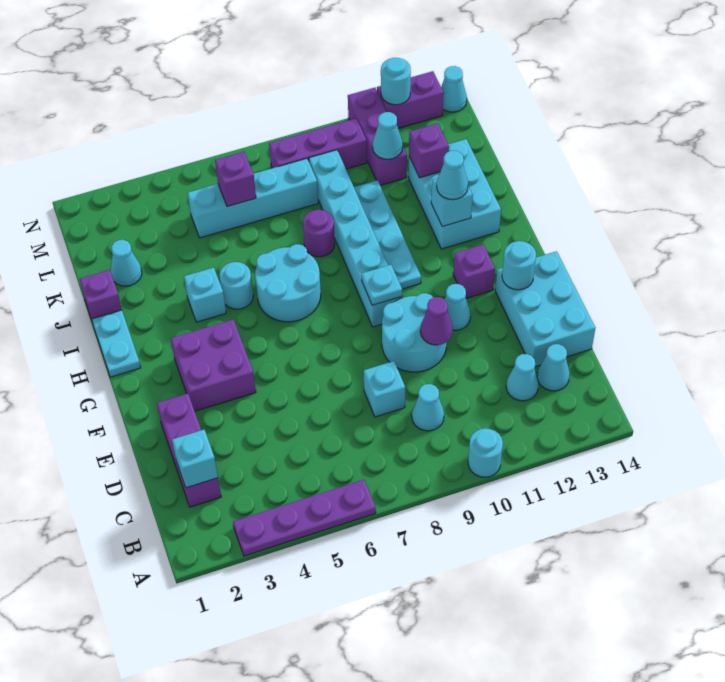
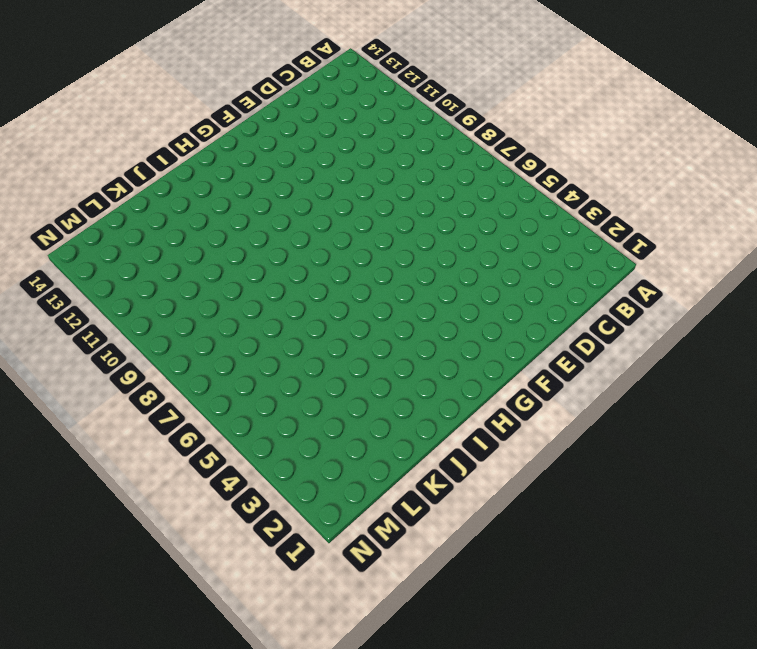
none -> purple plate A3:A6 level 1
none -> cyan round brick A10 level 1
none -> purple brick C2:E2 level 1
none -> cyan cone C9 level 1

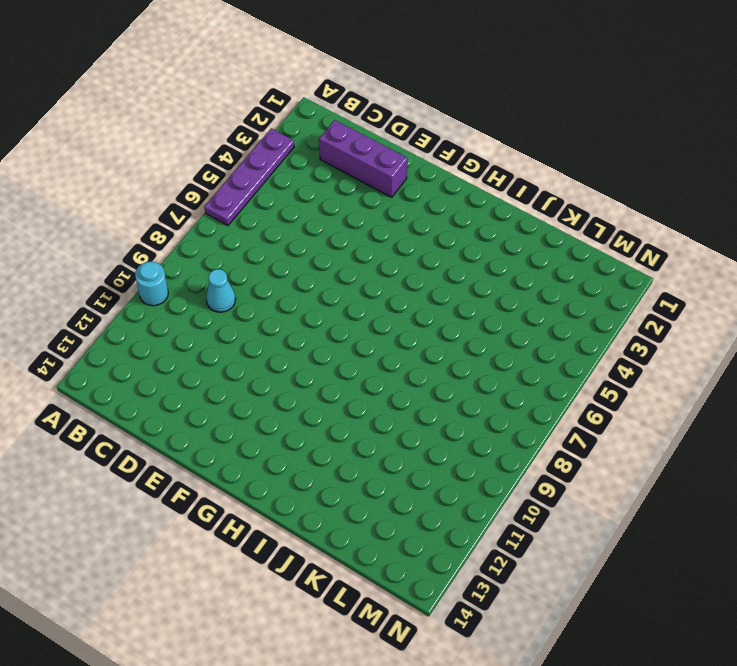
none -> cyan cone C12 level 1
none -> cyan cone C13 level 1
none -> cyan brick D8 level 1
none -> cyan brick D13:F14 level 1

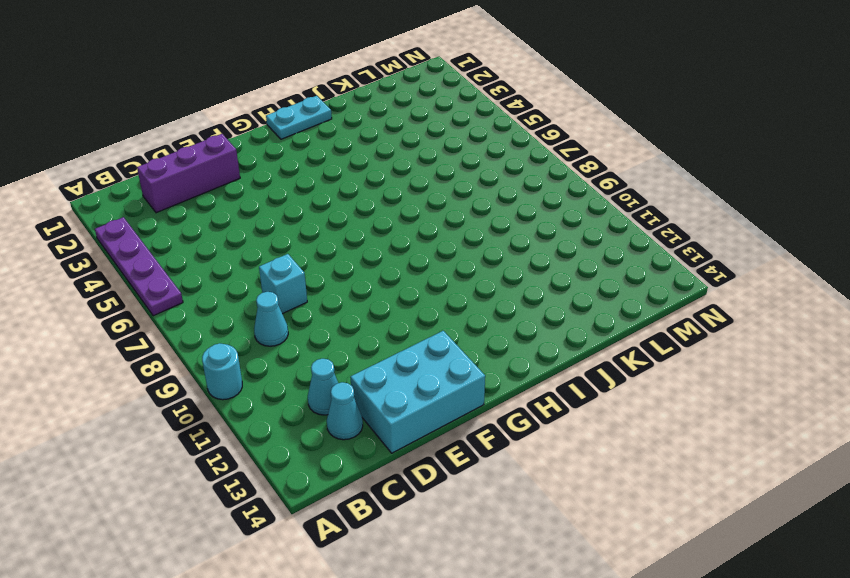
none -> cyan round brick E9:F10 level 1
none -> purple brick F3:G4 level 1
none -> cyan cone F11 level 1
none -> cyan brick G9:L9 level 1

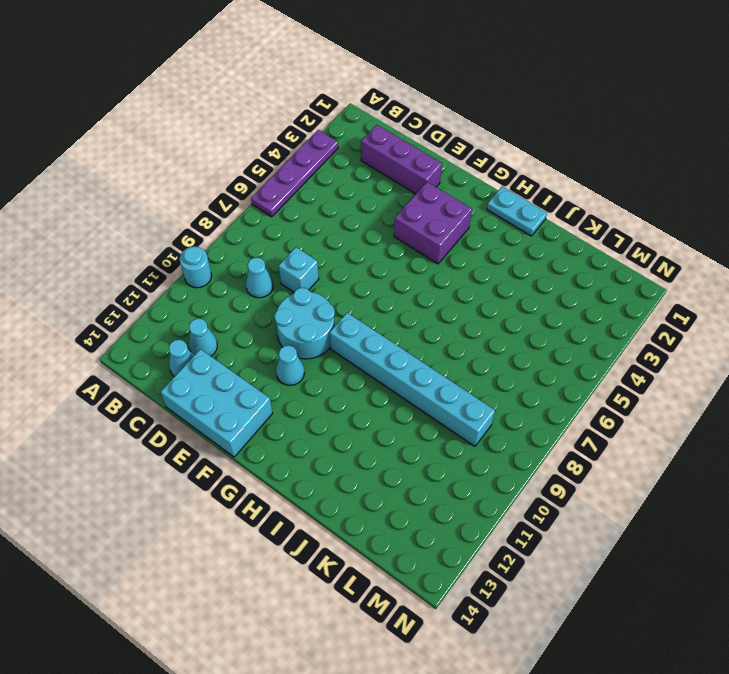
none -> purple brick G12 level 1
none -> cyan round brick H6:I7 level 1
none -> cyan plate H10:K10 level 1
none -> cyan brick I4 level 1

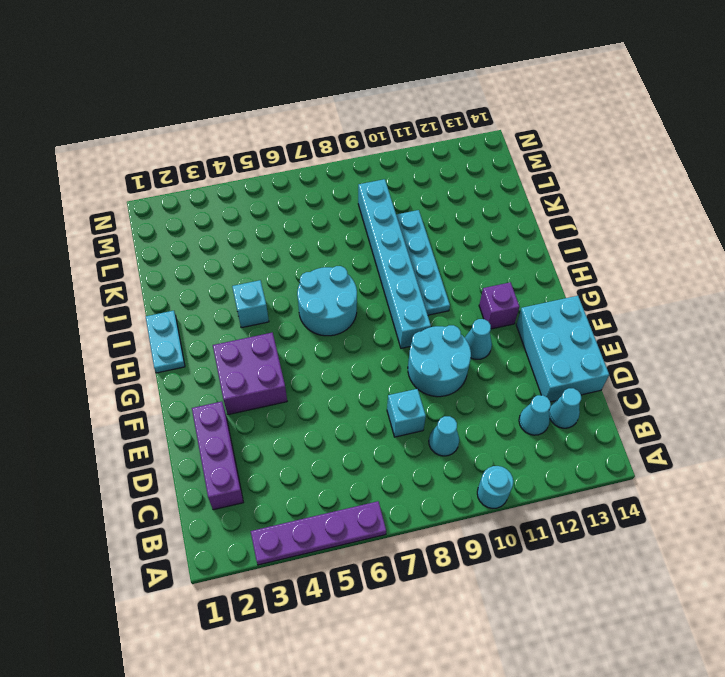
none -> cyan round brick I5 level 1
none -> cyan brick I12:K13 level 1
none -> purple brick J1 level 1
none -> purple round brick J8 level 1

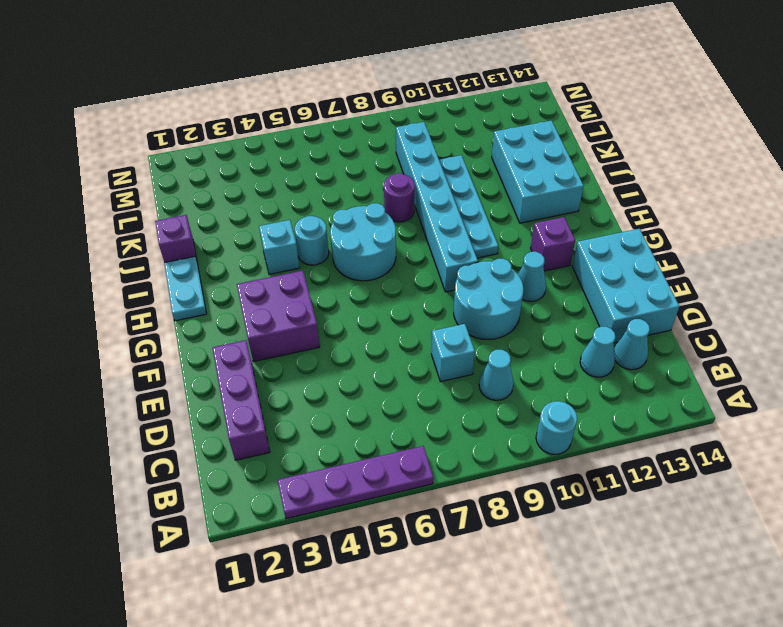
none -> cyan cone K2 level 1
none -> cyan brick L5:L8 level 1
none -> purple brick L11:N11 level 1
none -> purple brick M8:M10 level 1

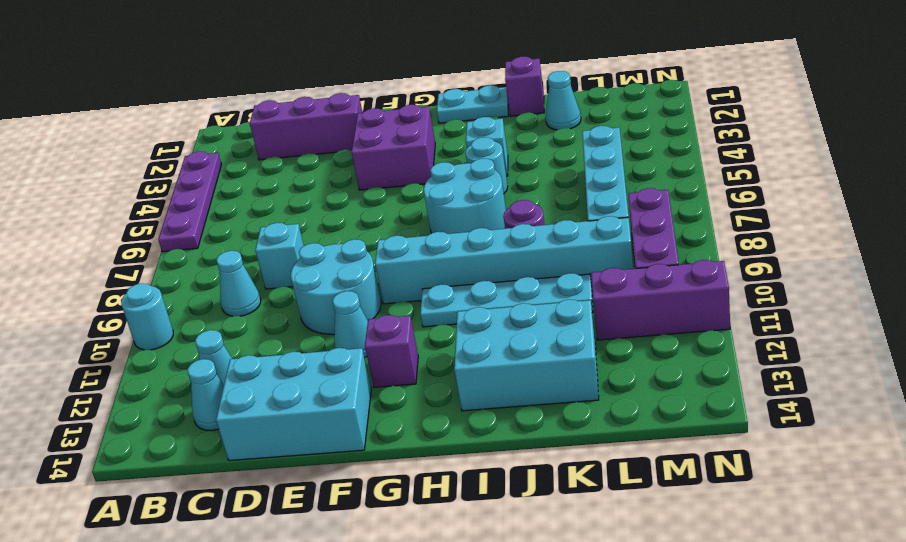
none -> purple brick N12:N13 level 1
none -> cyan cone N14 level 1
none -> cyan brick C2 level 2
none -> purple cone E10 level 2

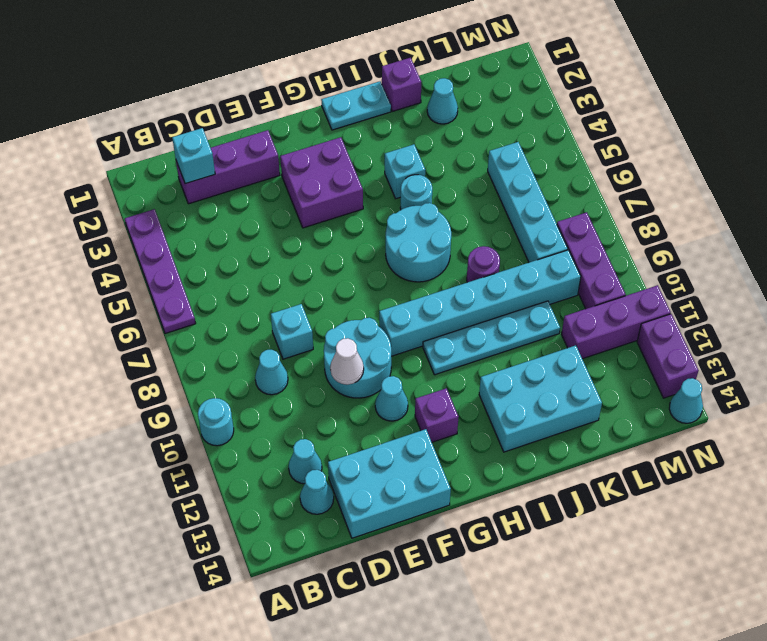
white cone E10 level 2 -> purple cone E10 level 2
none -> cyan round brick F13 level 2
none -> cyan plate G9 level 2
none -> cyan brick I12 level 2
none -> purple brick K12 level 2

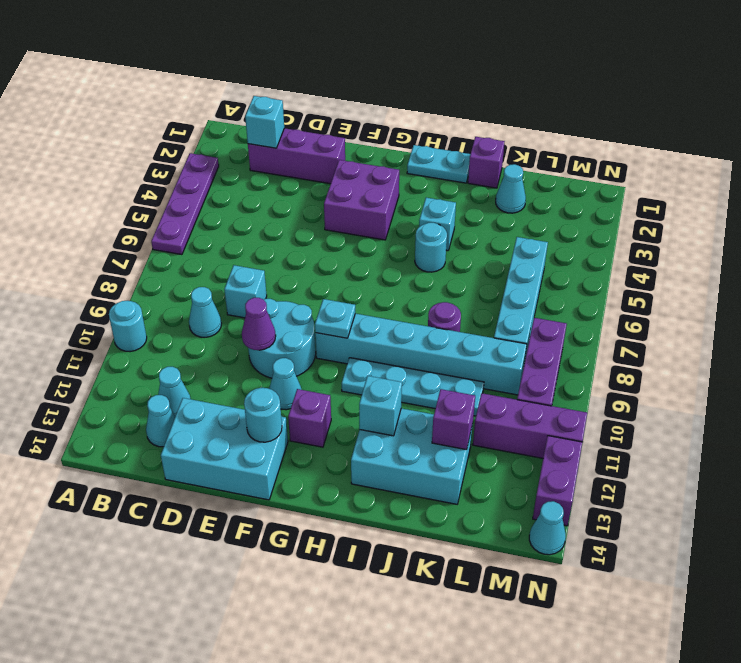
none -> cyan round brick H6:I7 level 1
none -> purple brick L6 level 2
none -> cyan cone L11 level 2
none -> cyan round brick N12 level 2

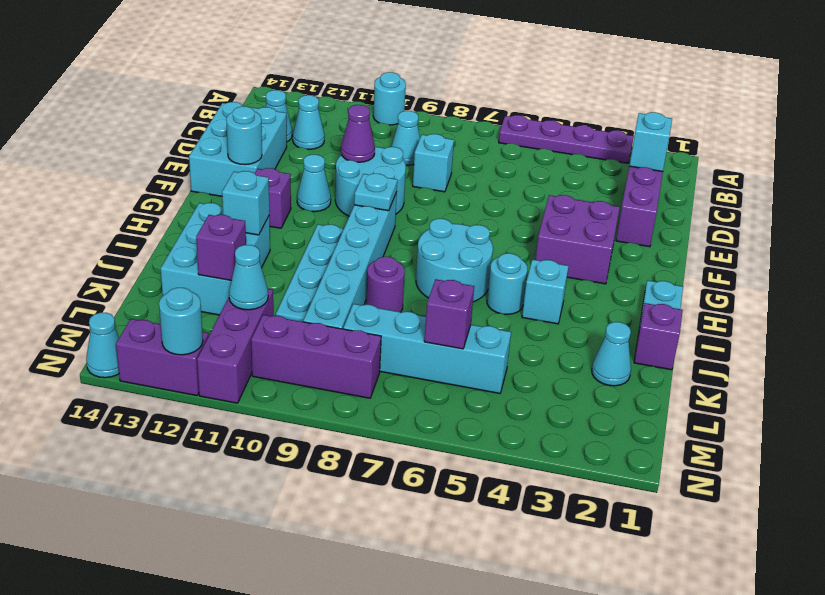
none -> cyan cone I12 level 3

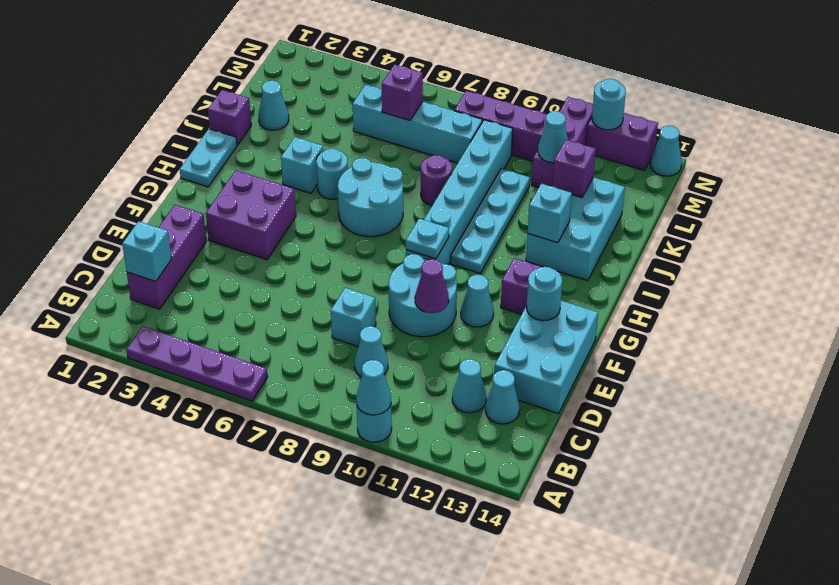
cyan cone A10 level 2 -> cyan cone I12 level 3

